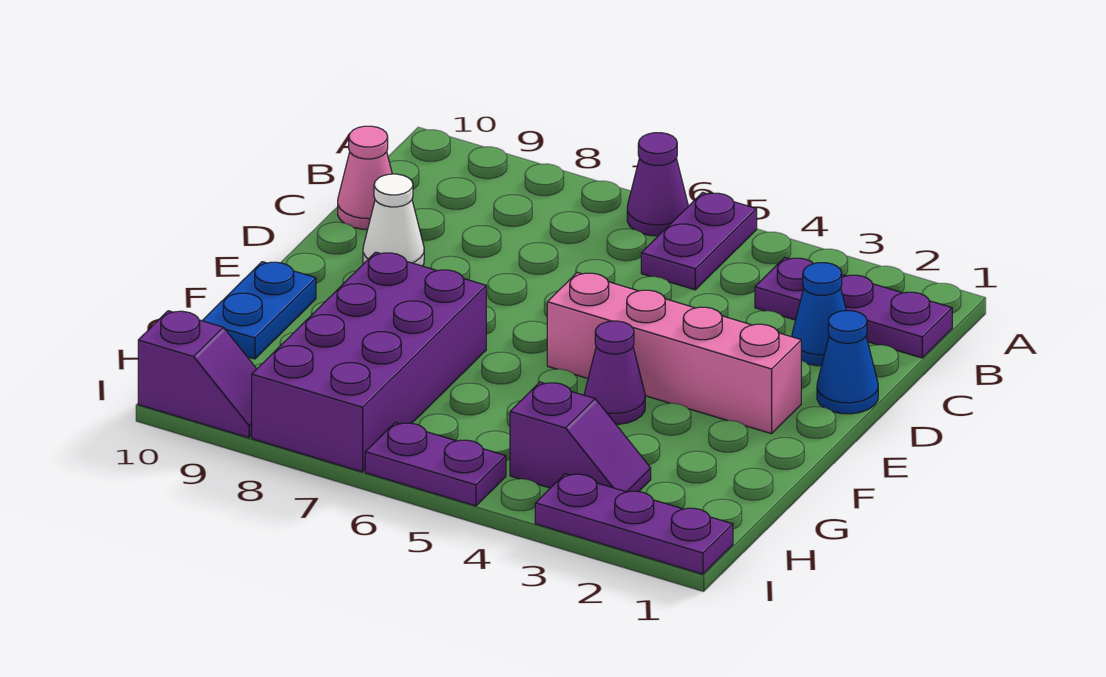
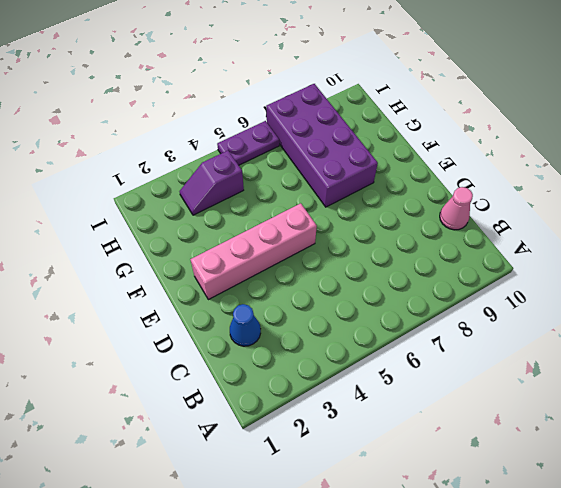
none -> purple plate A5:B5 level 1
none -> purple cone A6 level 1
none -> purple plate B1:B3 level 1

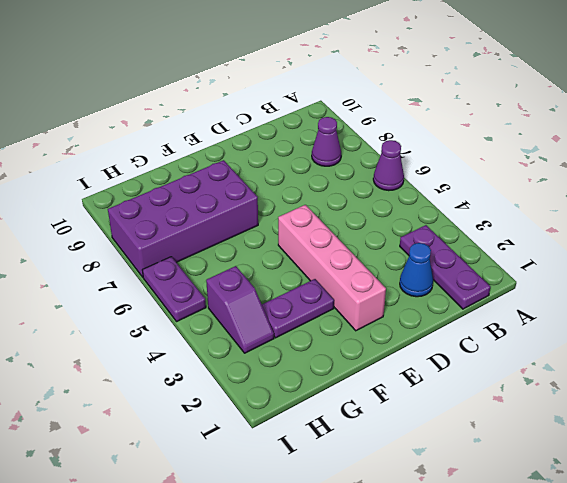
purple cone B8 level 1 -> purple cone F4 level 1
purple plate F3:G3 level 1 -> purple plate A5:B5 level 1
none -> pink cone C10 level 1
none -> blue cone D1 level 1
none -> white cone D9 level 1

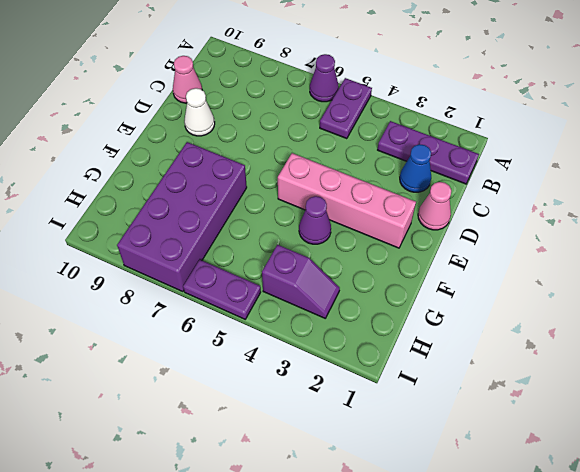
pink cone D1 level 1 -> blue cone D1 level 1
none -> blue plate F10:G10 level 1
none -> purple plate I1:I3 level 1
none -> purple slope I9:I10 level 1 top 10

